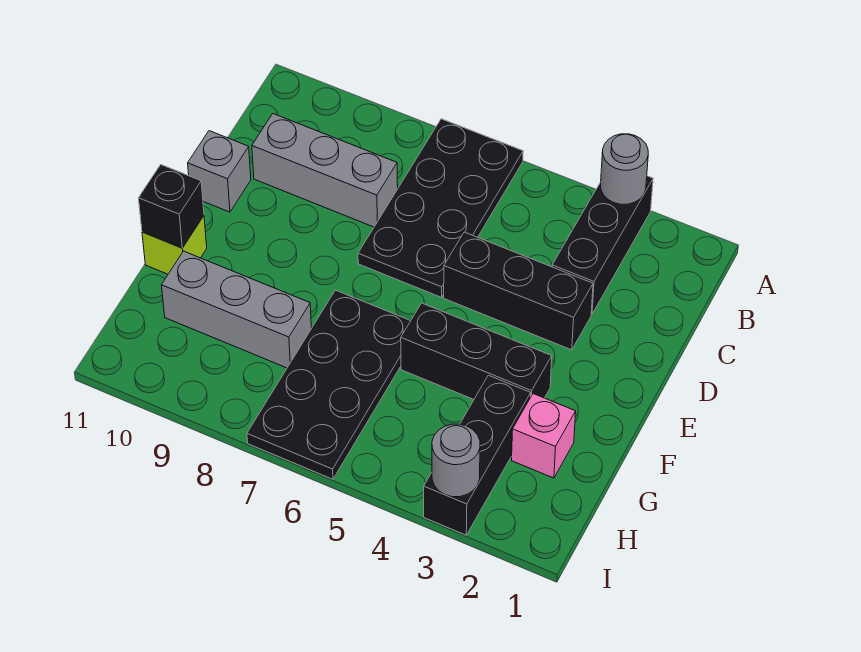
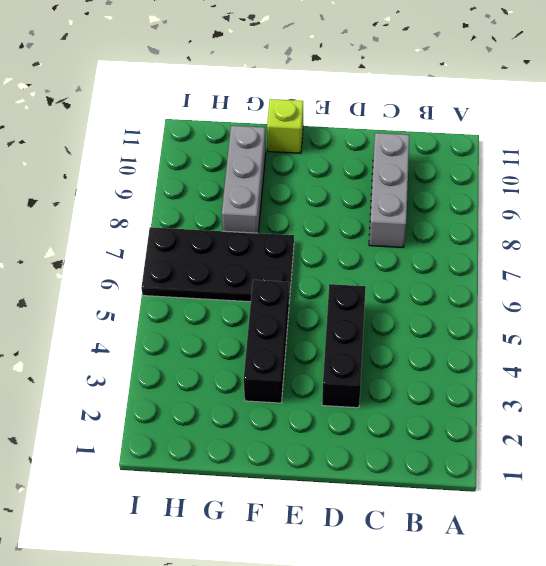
none -> black brick A3:C3 level 1
none -> black plate A6:D7 level 1
none -> grey brick D11 level 1

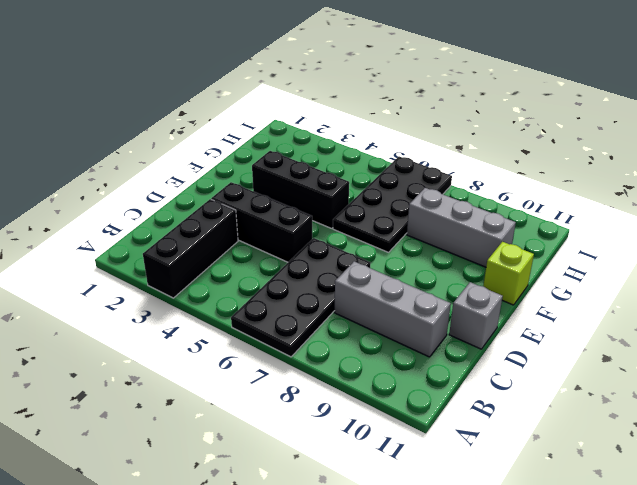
none -> pink brick G2 level 1
none -> black brick G3:I3 level 1
none -> grey round brick A3 level 2

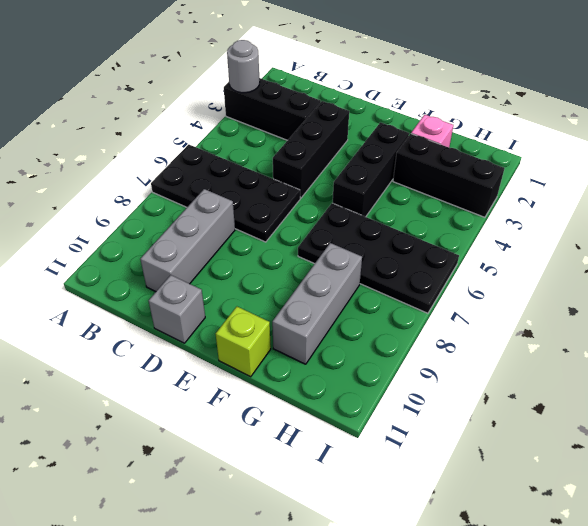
none -> black brick F11 level 2
none -> grey round brick I3 level 2

